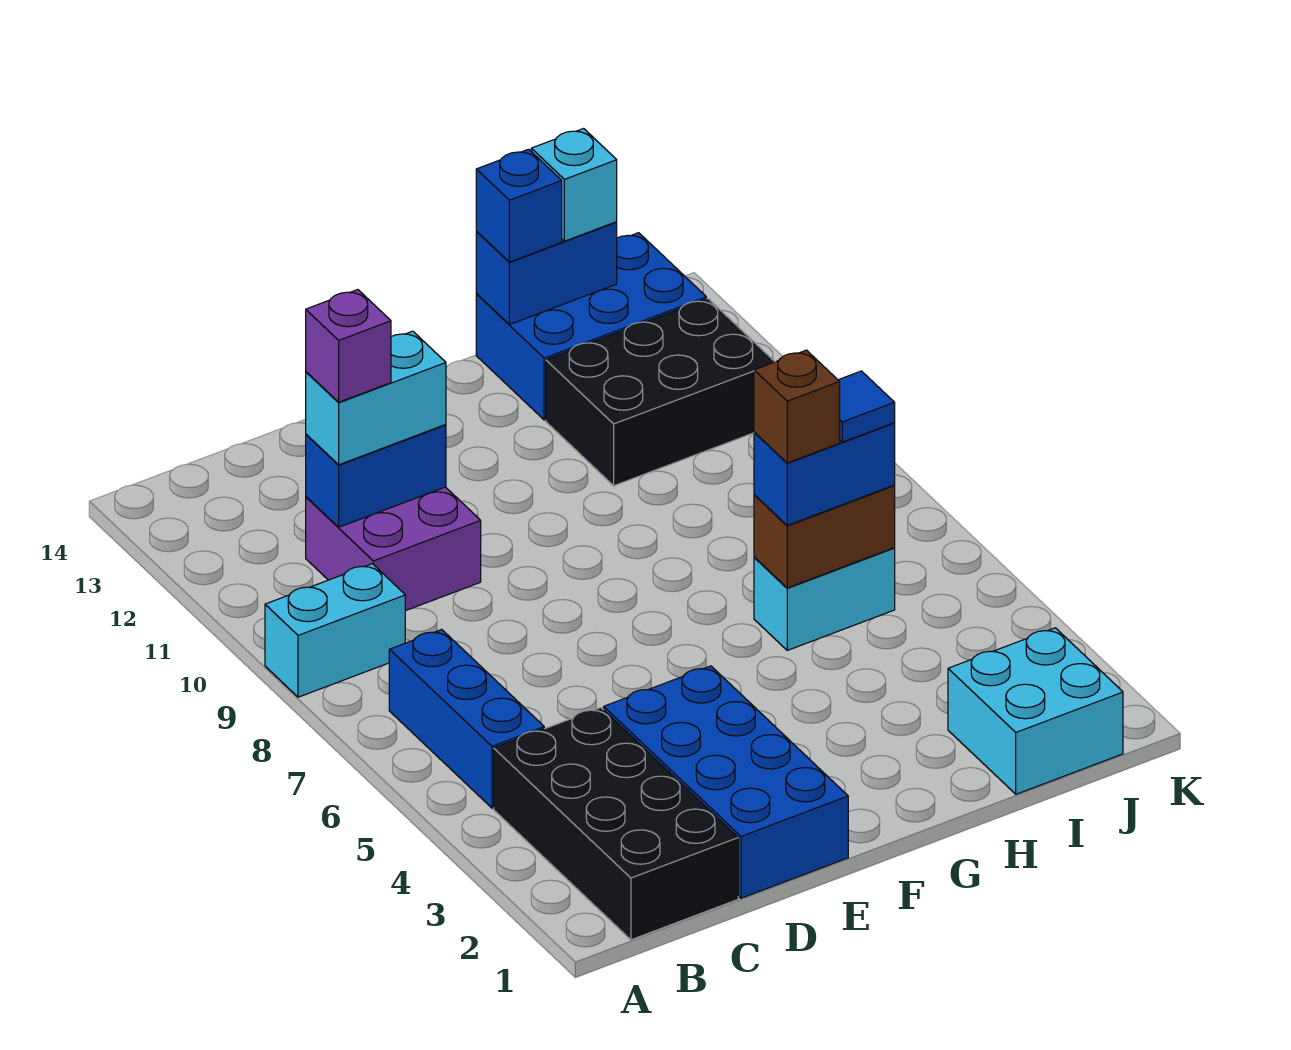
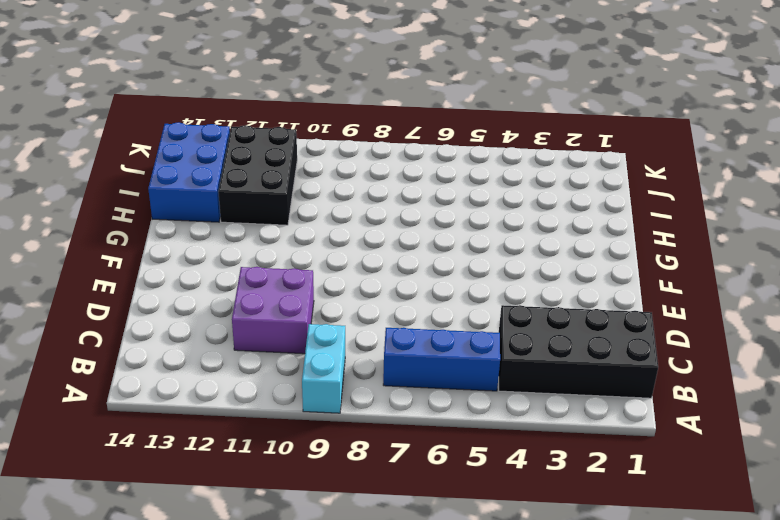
none -> blue brick D1:E4 level 1
none -> cyan brick H6:I6 level 1
none -> cyan brick I1:J2 level 1

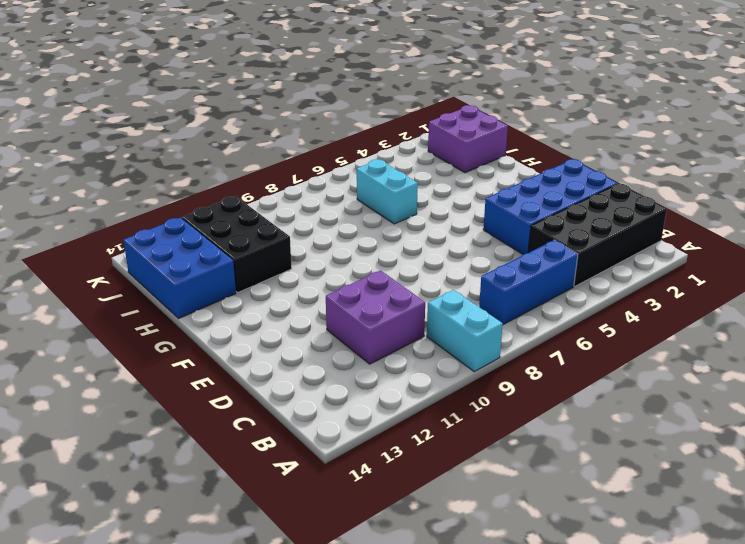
purple brick I1:J2 level 1 -> cyan brick I1:J2 level 1
none -> blue brick C11:D11 level 2
none -> brown brick H6:I6 level 2
none -> blue brick H14:I14 level 2

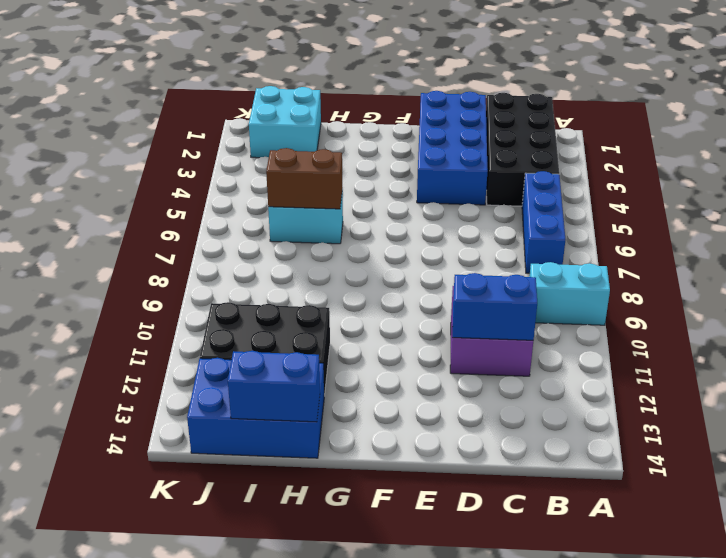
none -> cyan brick C11:D11 level 3
none -> blue brick H6:I6 level 3
none -> blue brick H14 level 3

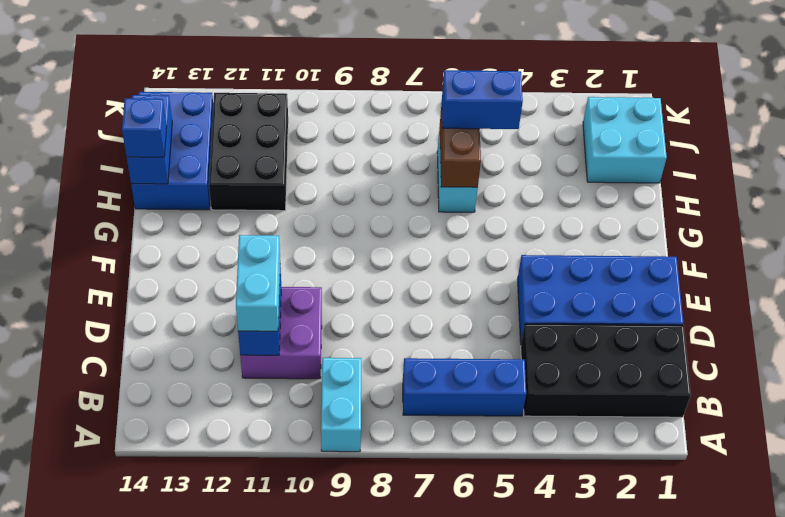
blue brick I5:I6 level 3 -> blue brick H6:I6 level 3
none -> cyan brick I14 level 3
none -> purple brick C11 level 4
none -> brown brick H6 level 4

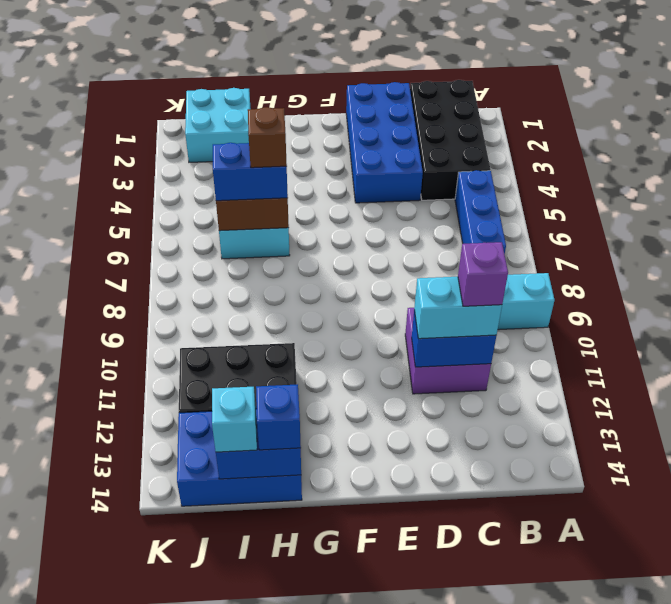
none -> blue tile I6 level 4

